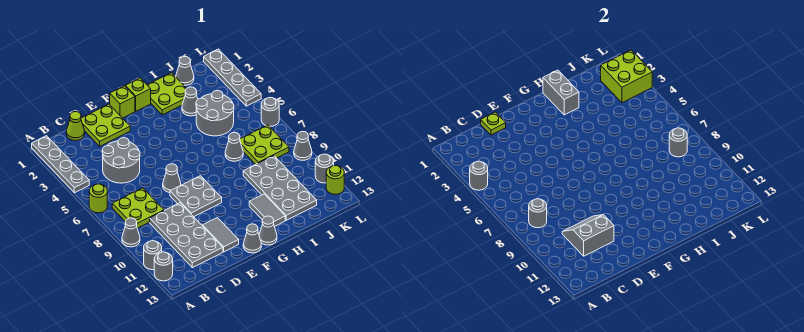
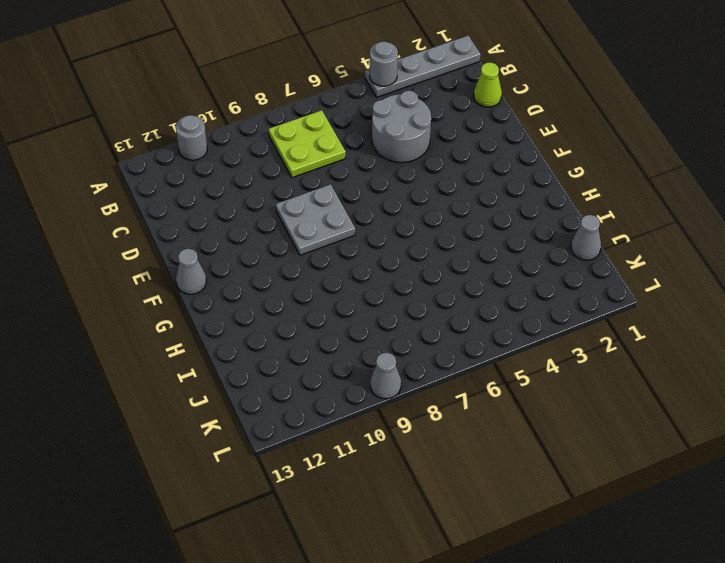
none -> lime round brick A6 level 1
none -> grey cone A9 level 1
none -> grey round brick A12 level 1
none -> grey plate C9:D12 level 1

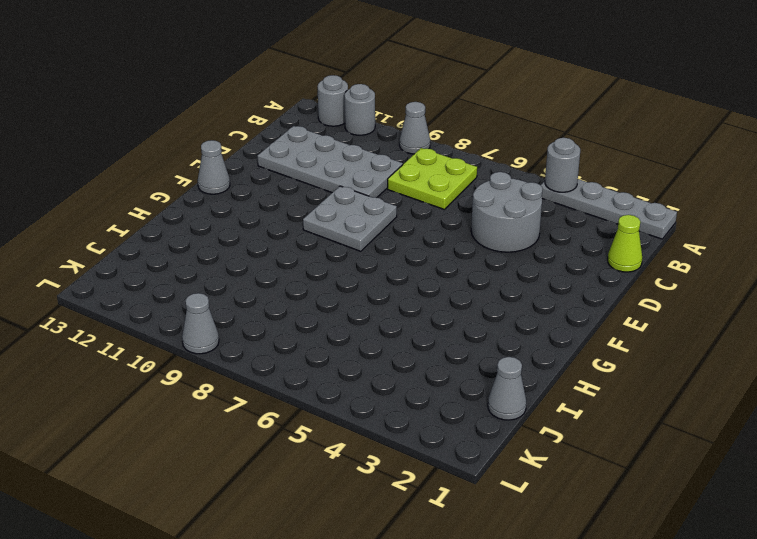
none -> lime round brick A6 level 1
none -> lime plate D1:E2 level 1
none -> grey cone E7 level 1
none -> grey tile E11:E12 level 1

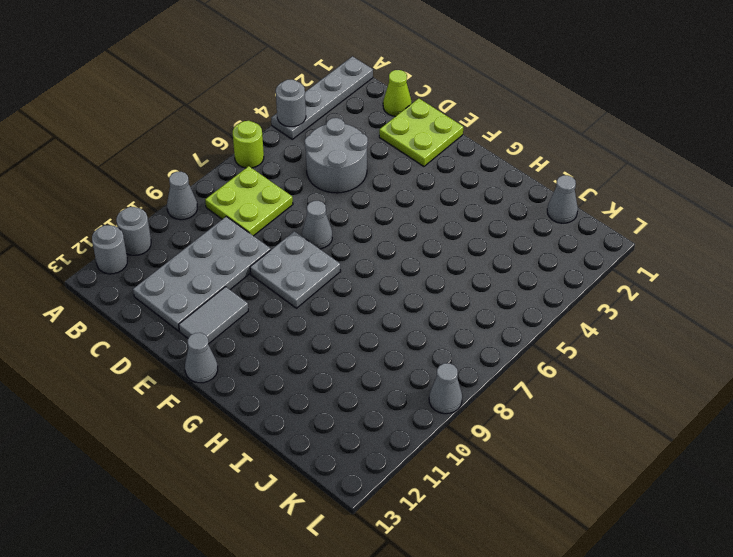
none -> lime brick F1 level 1
none -> lime brick G1 level 1
none -> grey cone G13 level 1
none -> lime plate H1:I2 level 1

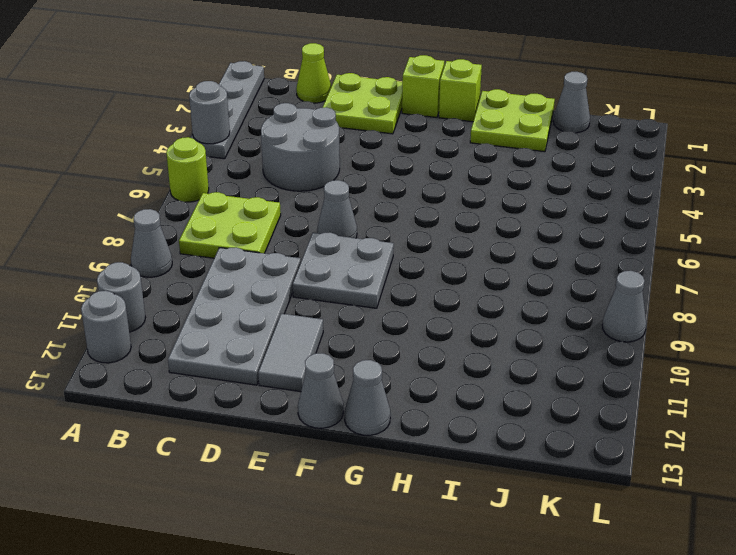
none -> grey tile H11:H12 level 1
none -> grey cone I3 level 1
none -> grey round brick I4:J5 level 1
none -> grey cone I7 level 1

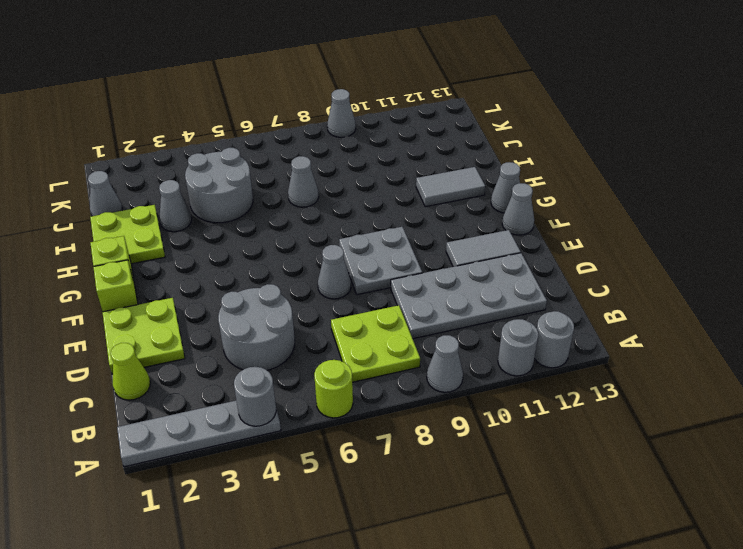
none -> grey plate I9:J12 level 1
none -> lime plate J7:K8 level 1
none -> grey plate L1:L4 level 1
none -> grey round brick L6 level 1

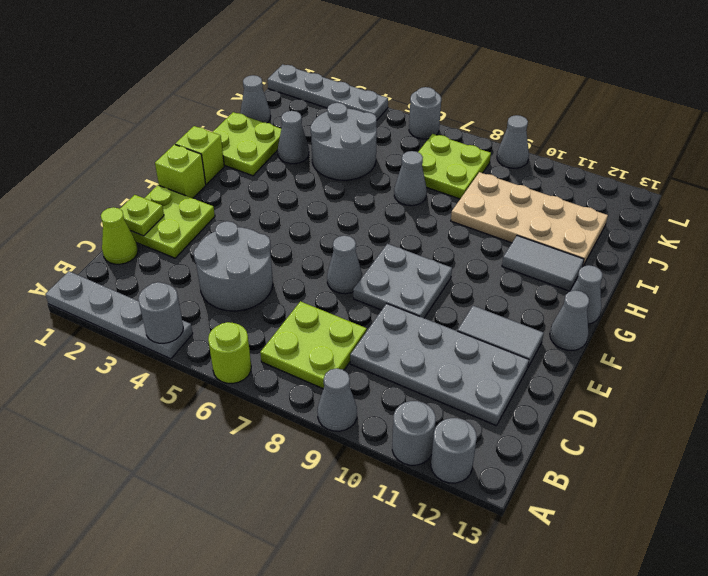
tan plate I9:J12 level 1 -> grey plate I9:J12 level 1
none -> grey round brick L11 level 1
none -> lime round brick L12 level 1
none -> grey round brick B8 level 2
none -> grey slope C10:D11 level 2 top 11

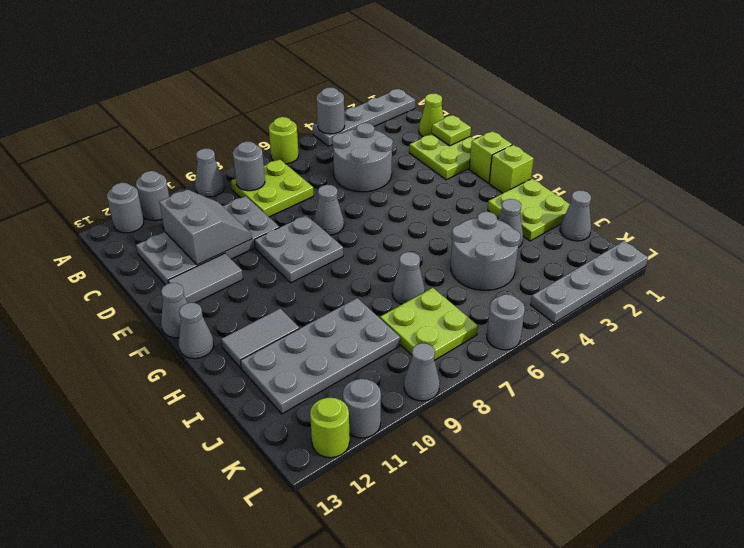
none -> grey brick H1:H2 level 2
none -> lime brick K2:L3 level 2
none -> grey round brick K8 level 2

